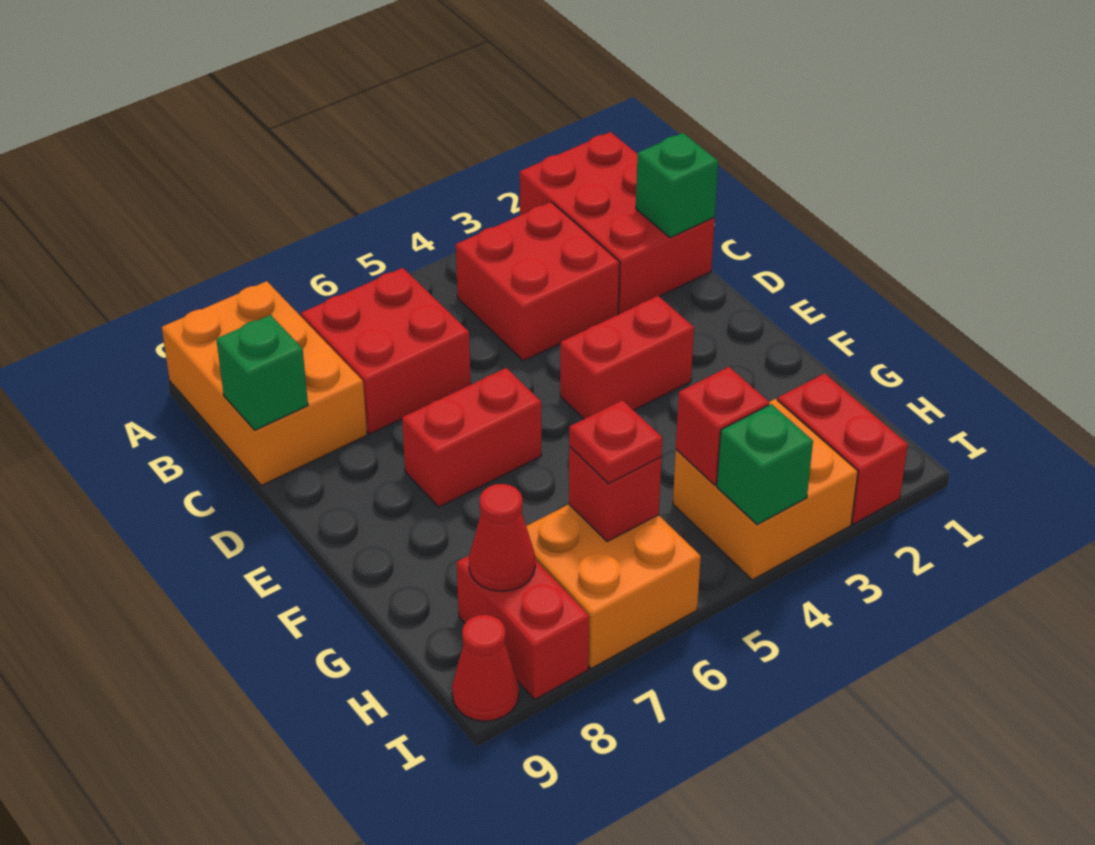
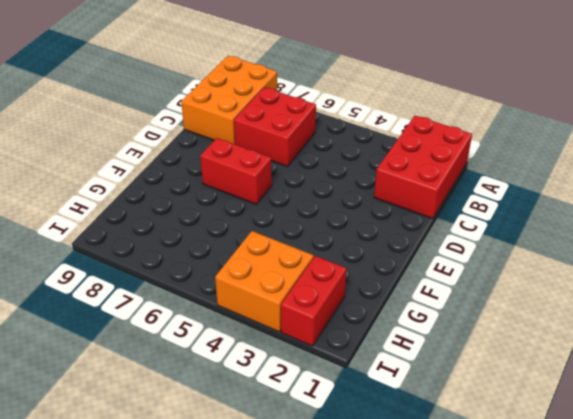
none -> red brick B3:C4 level 1
none -> red brick E3:E4 level 1
none -> orange brick H6:I7 level 1

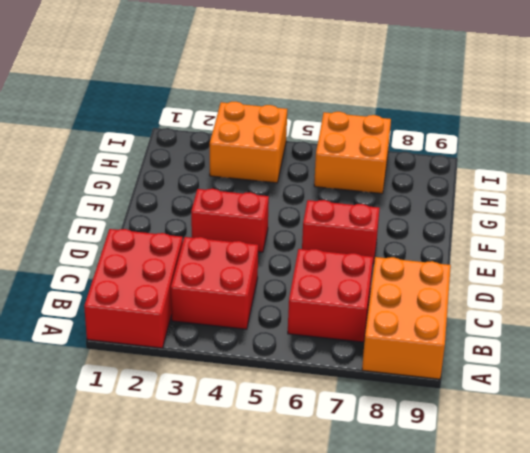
none -> red brick H2:I2 level 1
none -> red brick H8:I8 level 1
none -> red cone I9 level 1

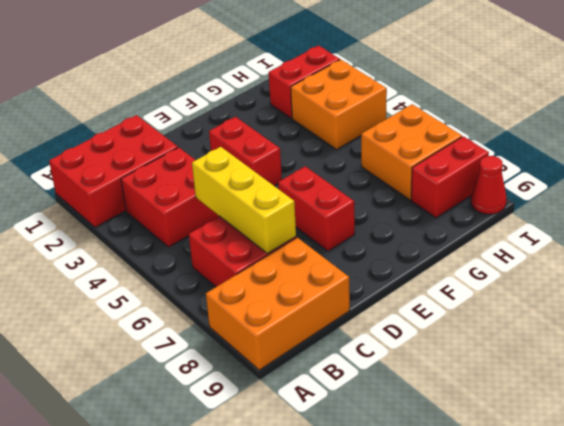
yellow brick C5:C7 level 2 -> none
none -> green brick C1 level 2
none -> green brick C9 level 2
none -> red brick H4 level 2

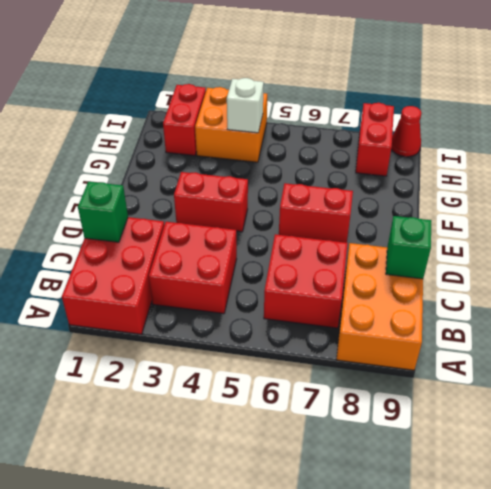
white brick H4 level 2 -> red brick H4 level 2
none -> orange brick H6:I7 level 1
none -> red brick H6 level 2
none -> red cone H8 level 2

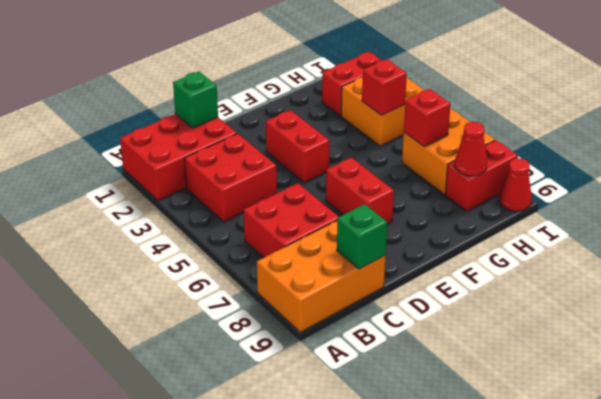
none -> green brick I4 level 2
none -> red plate H6 level 3

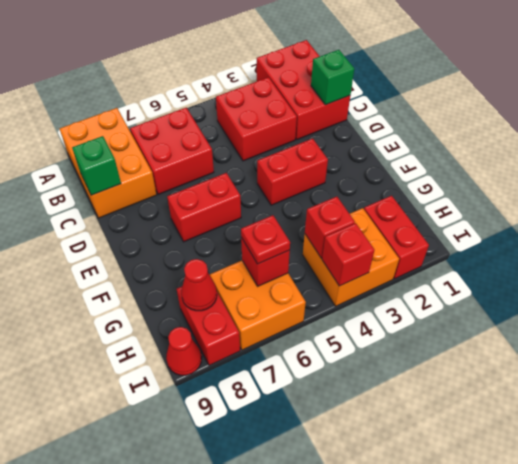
red brick I4 level 2 -> green brick I4 level 2

